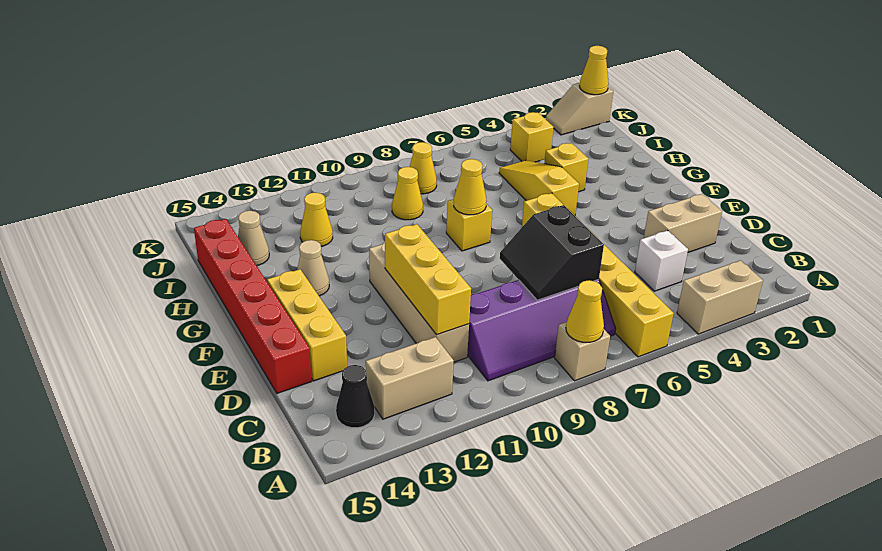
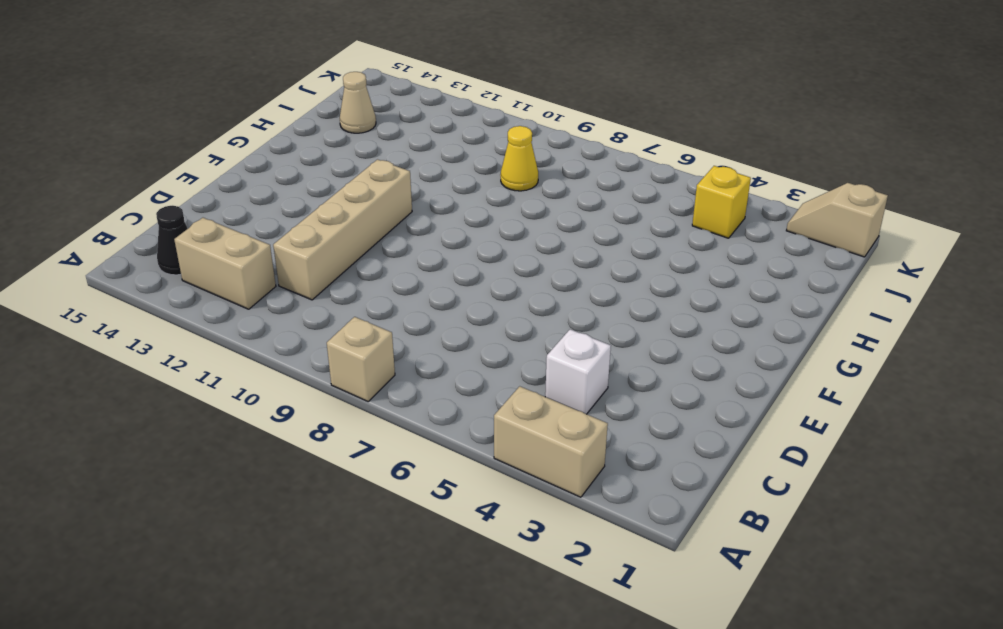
none -> yellow brick A6:F6 level 1
none -> purple slope B7:C10 level 1 top C
none -> tan brick D2:D3 level 1

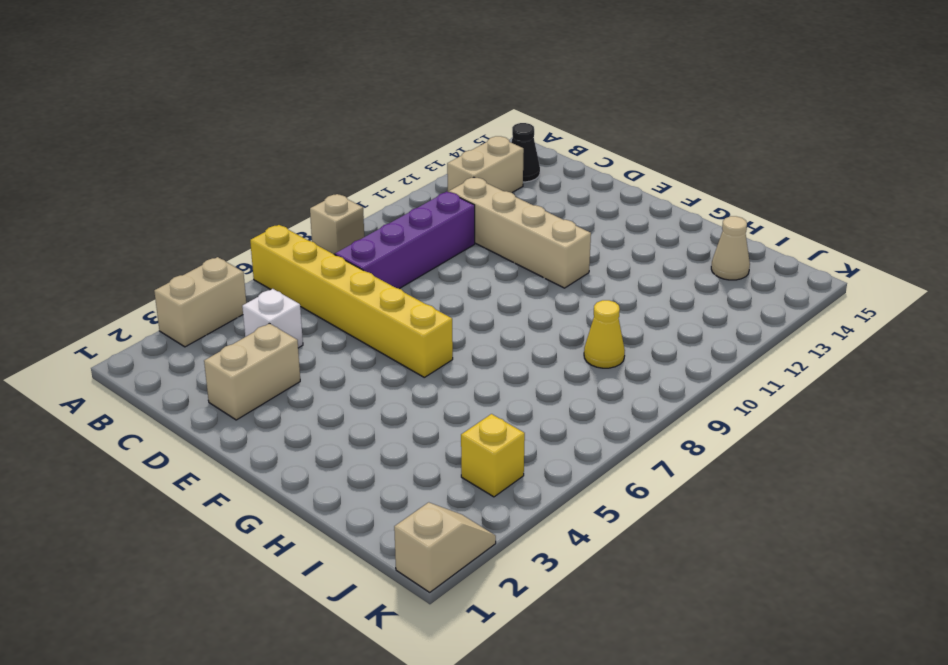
none -> yellow brick D14:F14 level 1
none -> red brick D15:I15 level 1
none -> yellow slope G5:I5 level 1 top G

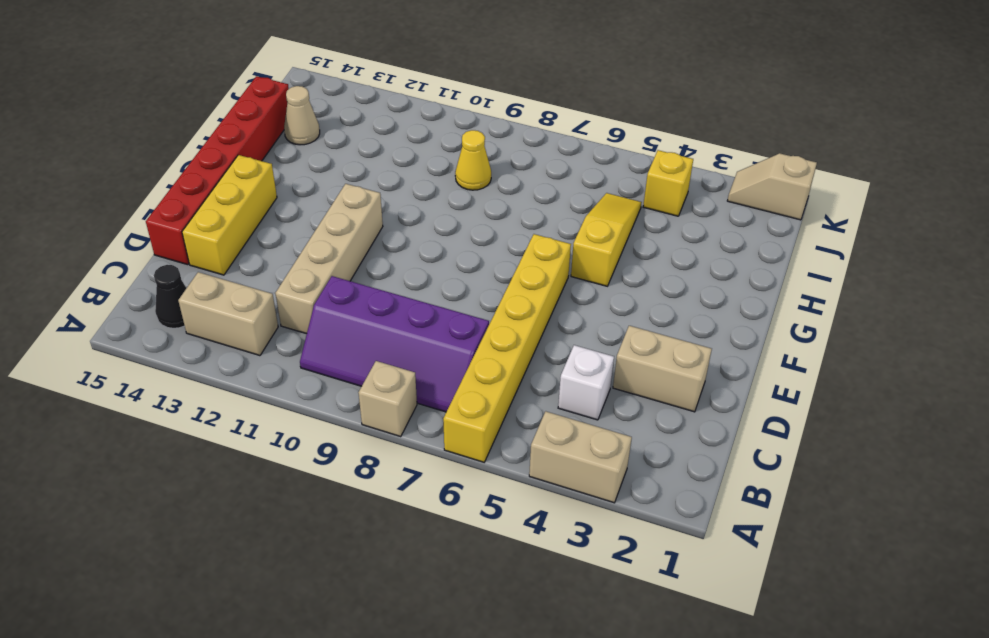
none -> yellow brick G8 level 1
none -> tan cone G13 level 1
none -> yellow brick H4 level 1

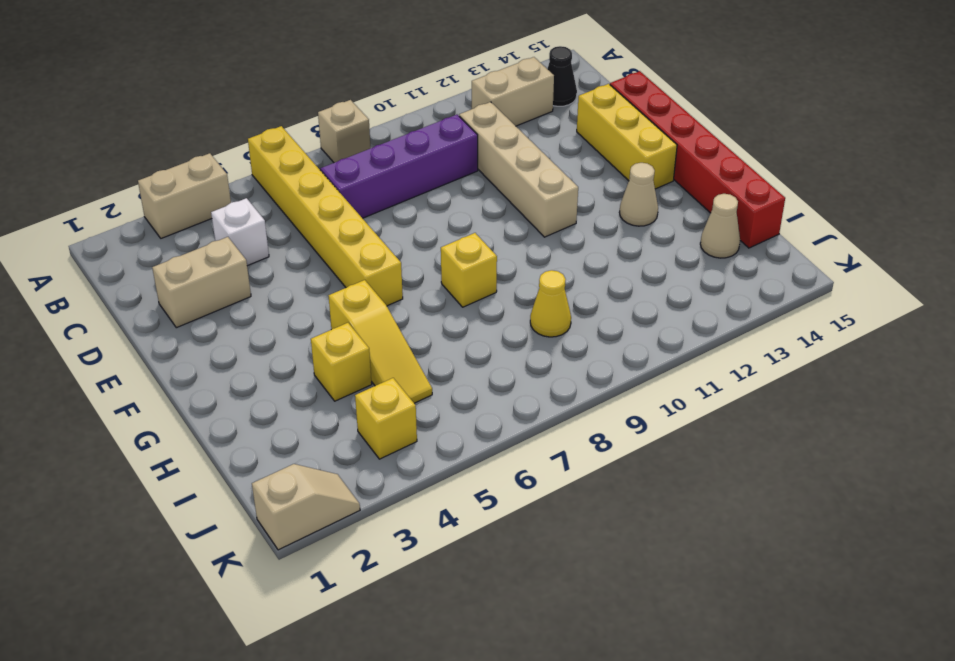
none -> yellow cone I12 level 1
none -> yellow cone J8 level 1
none -> yellow cone A8 level 2

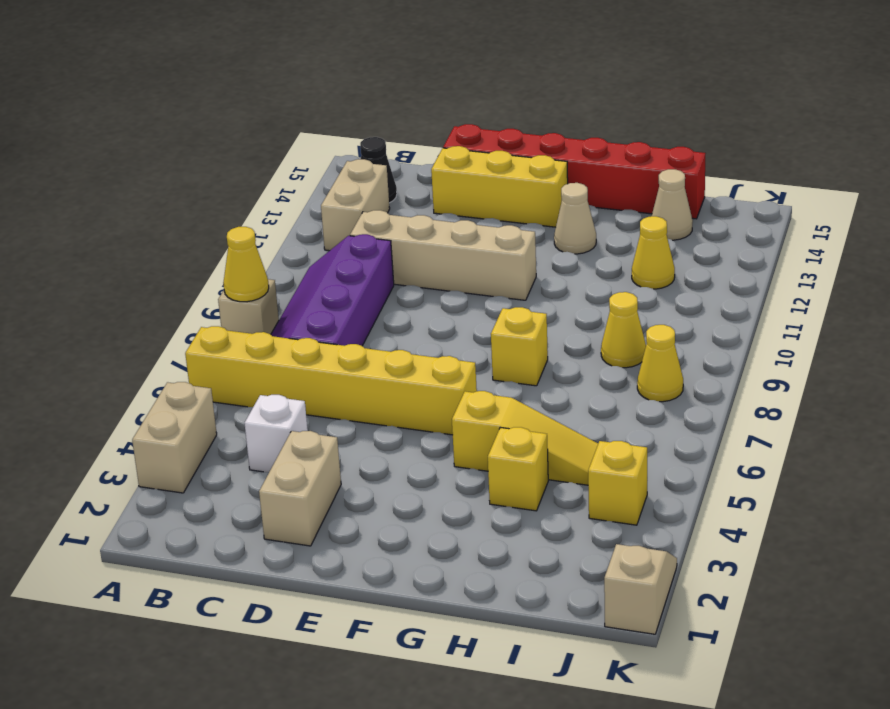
none -> black slope C7:D8 level 2 top 7
none -> yellow brick C11:E11 level 2
none -> yellow cone G8 level 2

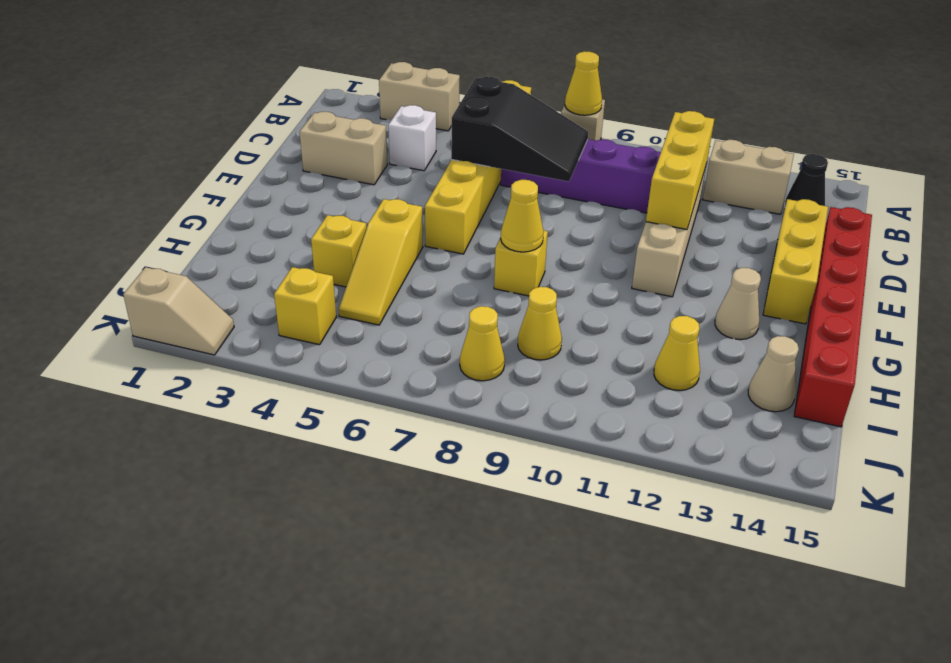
black slope C6:D8 level 2 top 6 -> black slope C7:D8 level 2 top 7
none -> yellow cone K1 level 2

